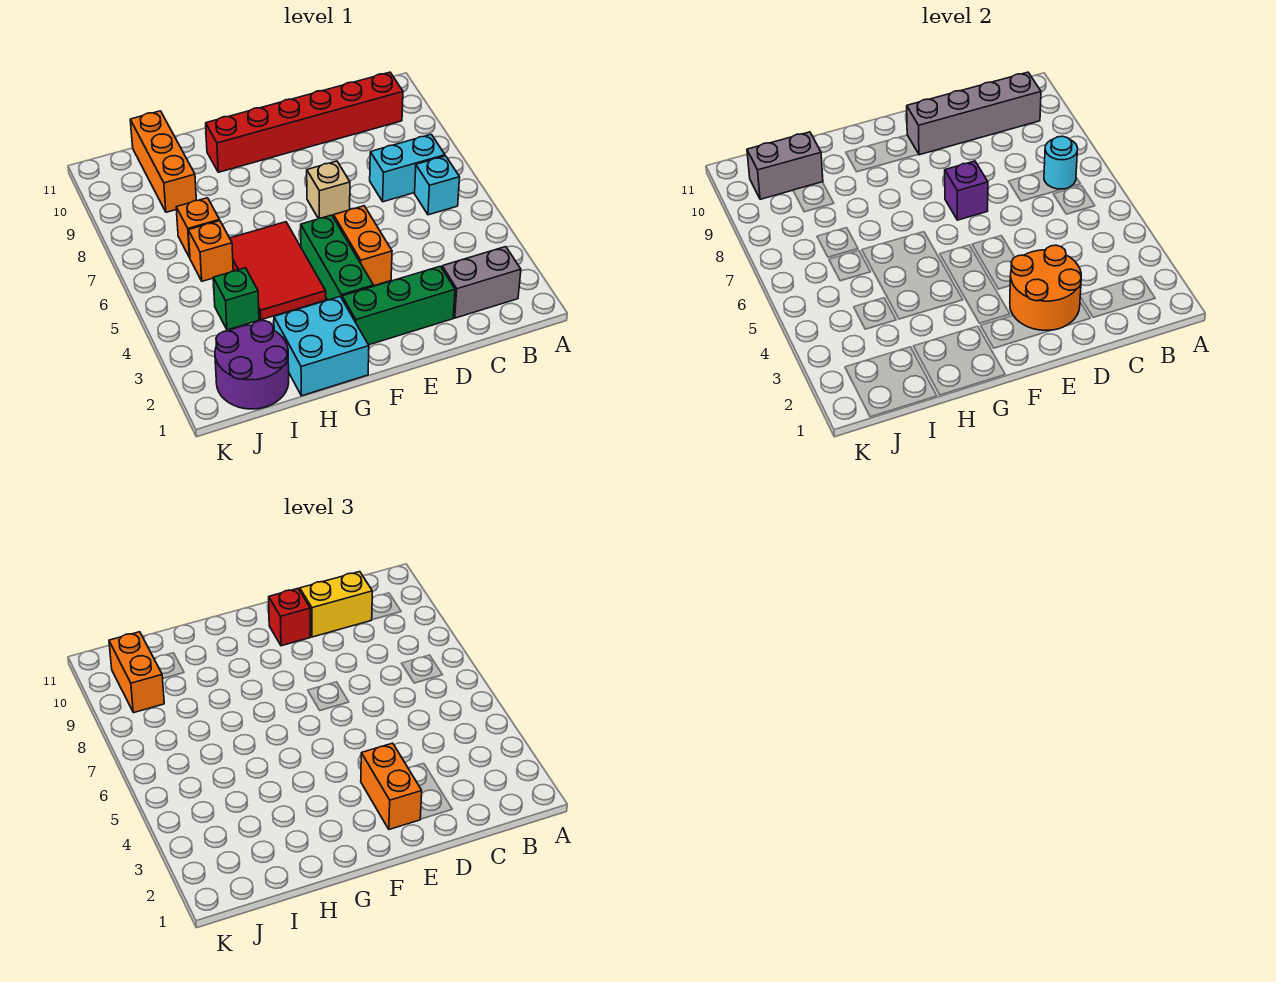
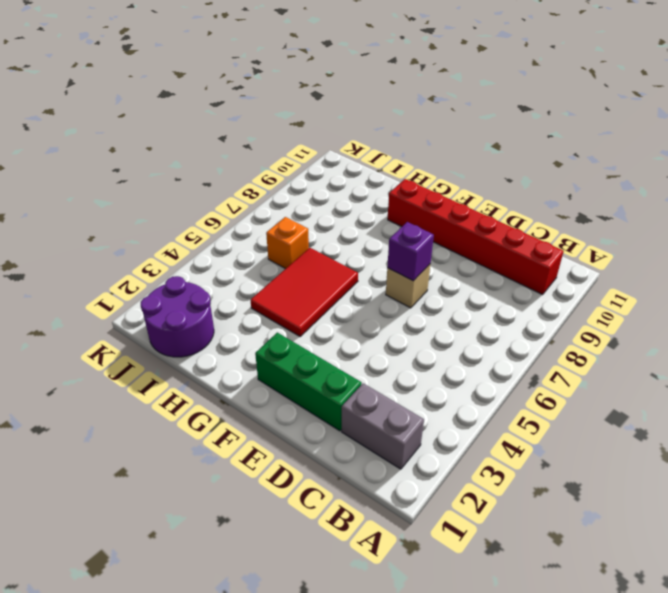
none -> cyan brick B6 level 1
none -> cyan brick B7:C7 level 1
none -> orange brick E4:E5 level 1

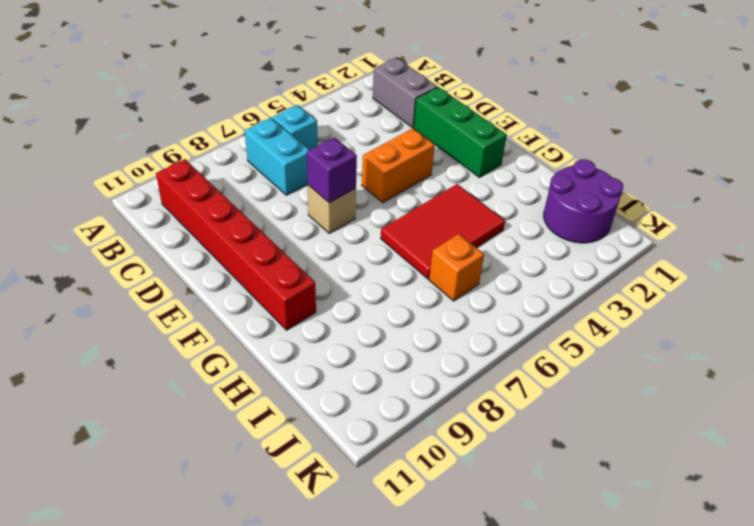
none -> green brick F3:F5 level 1
none -> cyan brick G1:H2 level 1
none -> green brick I4 level 1

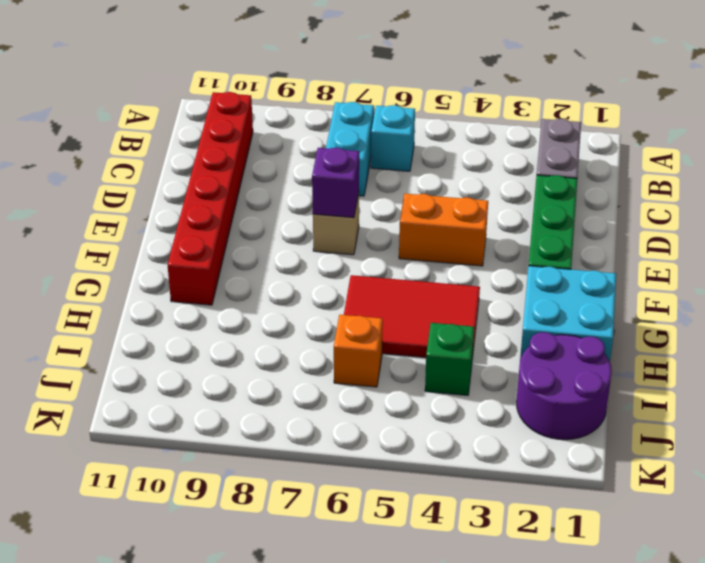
none -> green brick F3:F5 level 1
none -> orange brick I7 level 1
none -> orange brick I9:I11 level 1

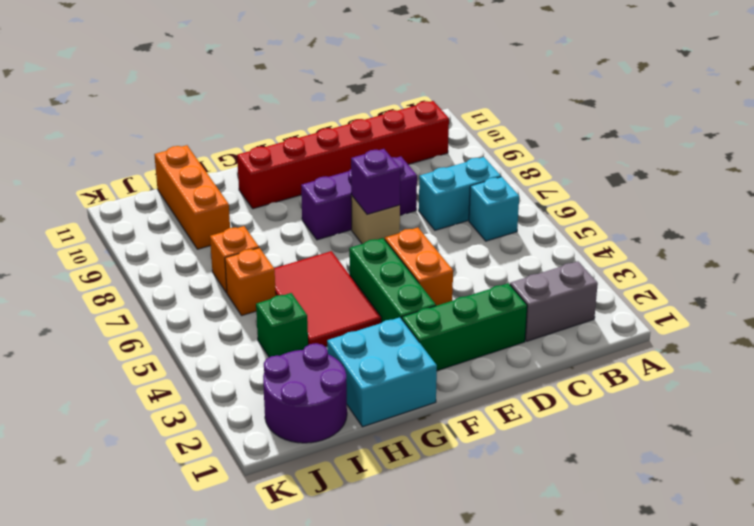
purple brick D8:F8 level 1 -> none
none -> cyan round brick B7 level 2
none -> grey brick B10:E10 level 2
none -> orange round brick D2:E3 level 2

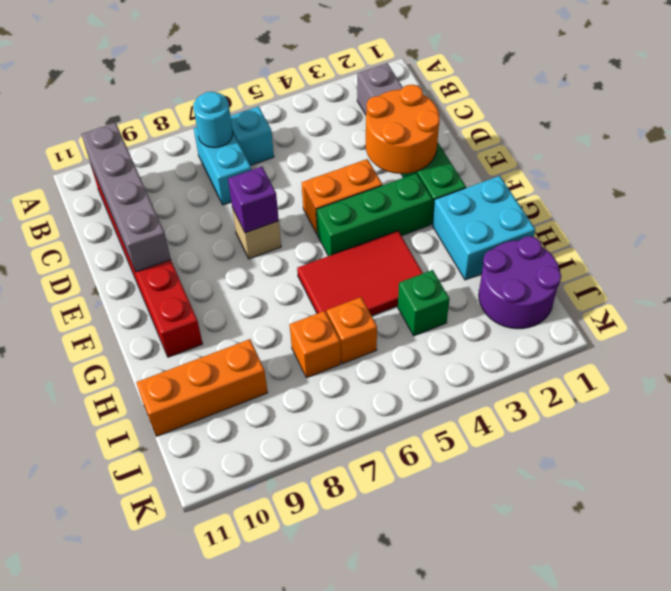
none -> grey brick I10:J10 level 2
none -> yellow brick C10:D10 level 3
none -> orange brick E2:E3 level 3

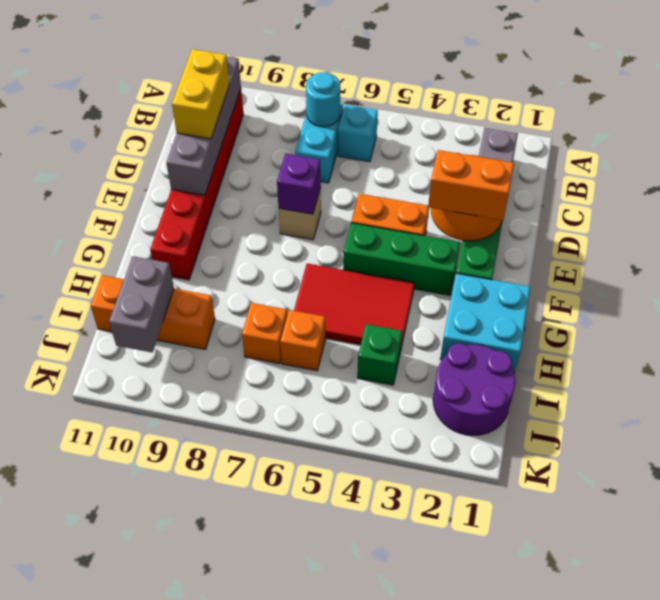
none -> red brick E10 level 3
none -> orange brick J9:J10 level 3

